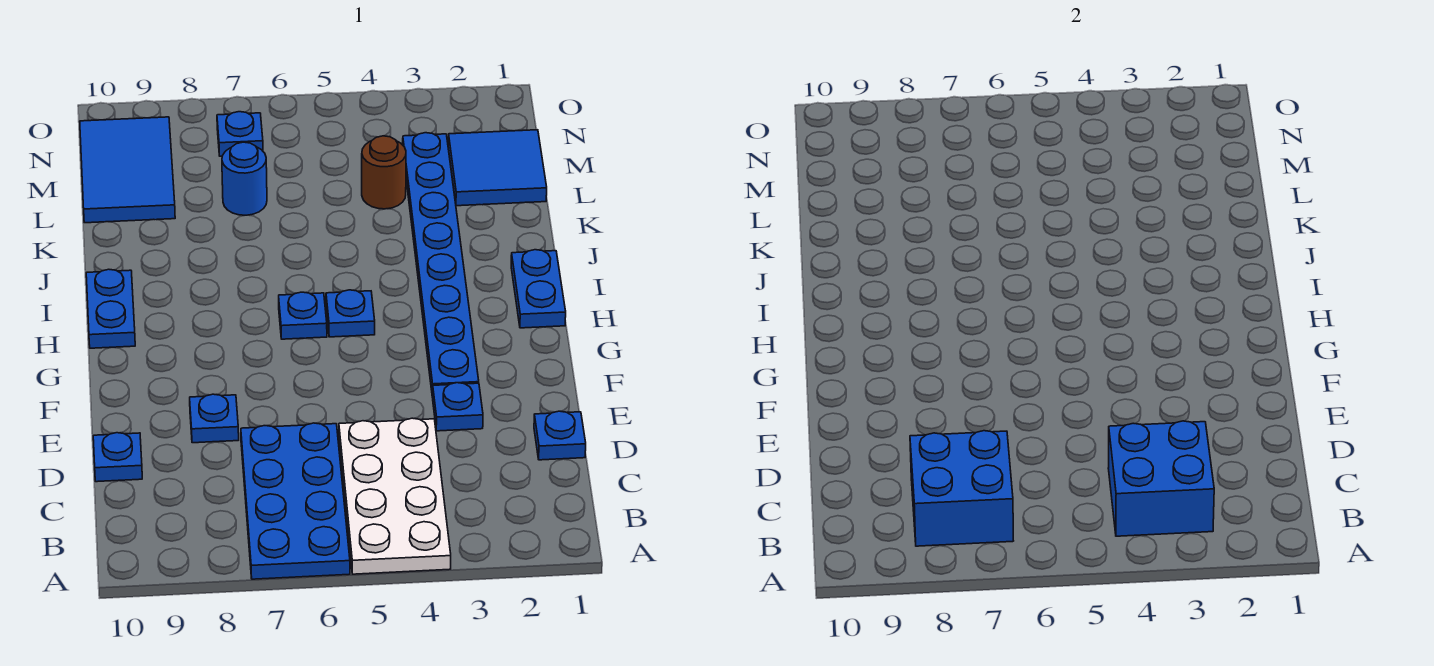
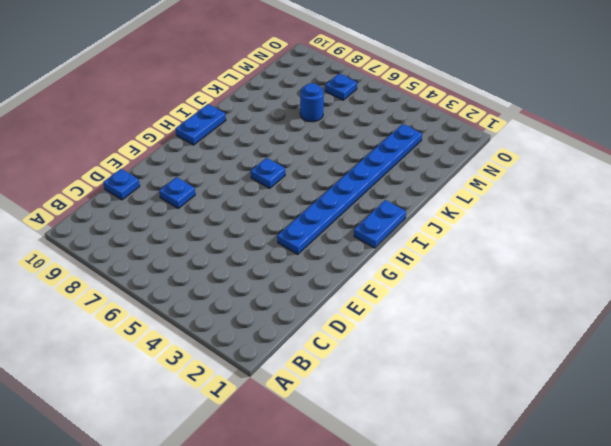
none -> white plate A4:D5 level 1
none -> blue plate A6:D7 level 1
none -> blue plate D1 level 1

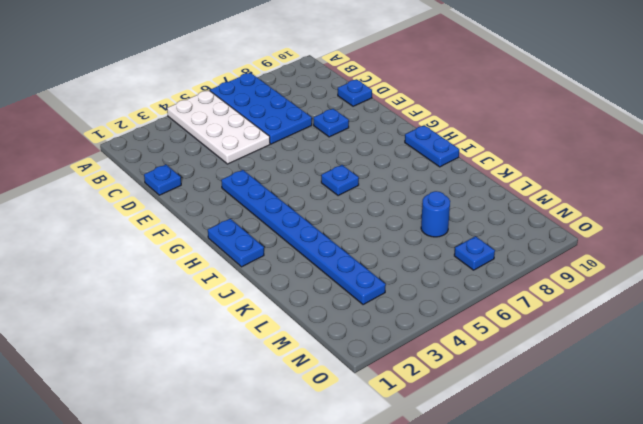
none -> blue plate E3 level 1
none -> blue plate H5 level 1
none -> blue tile L1:M2 level 1

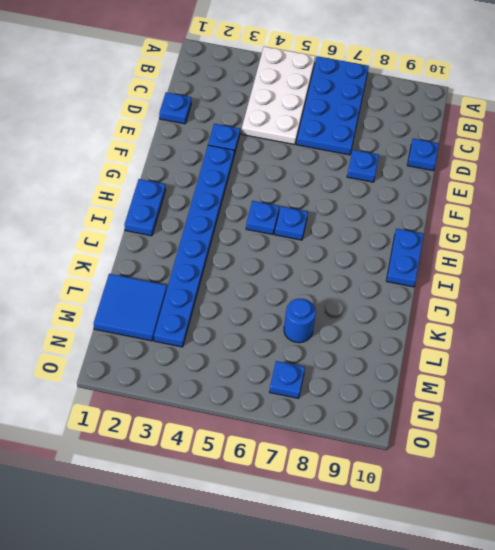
none -> brown round brick L4 level 1
none -> blue tile L9:N10 level 1
none -> blue brick B3:C4 level 2

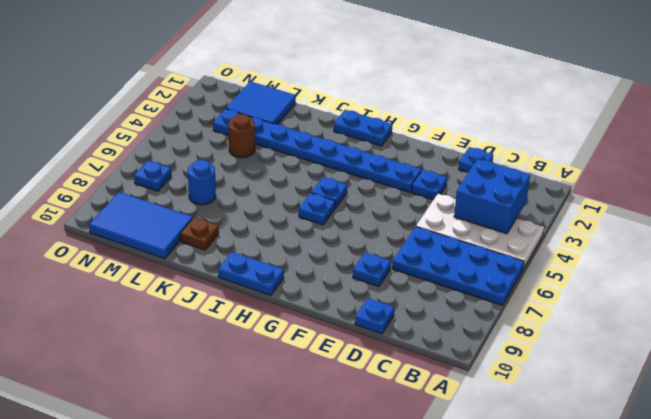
brown plate K9 level 1 -> none
none -> blue brick B7:C8 level 2

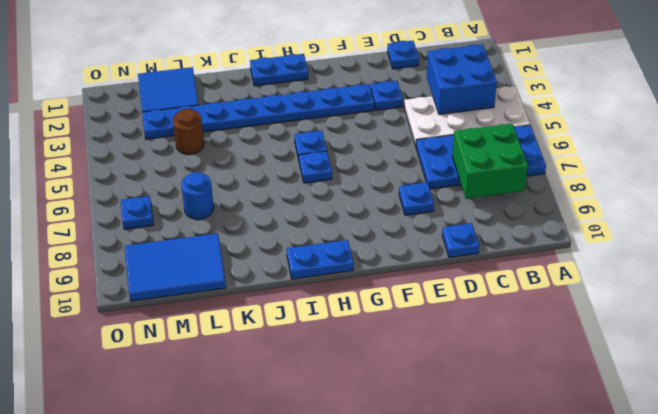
green brick B7:C8 level 2 -> blue brick B7:C8 level 2

